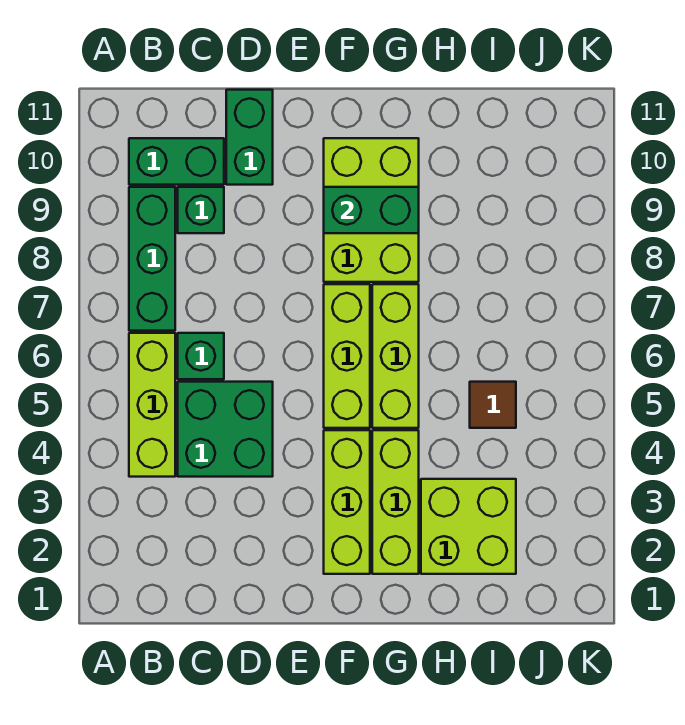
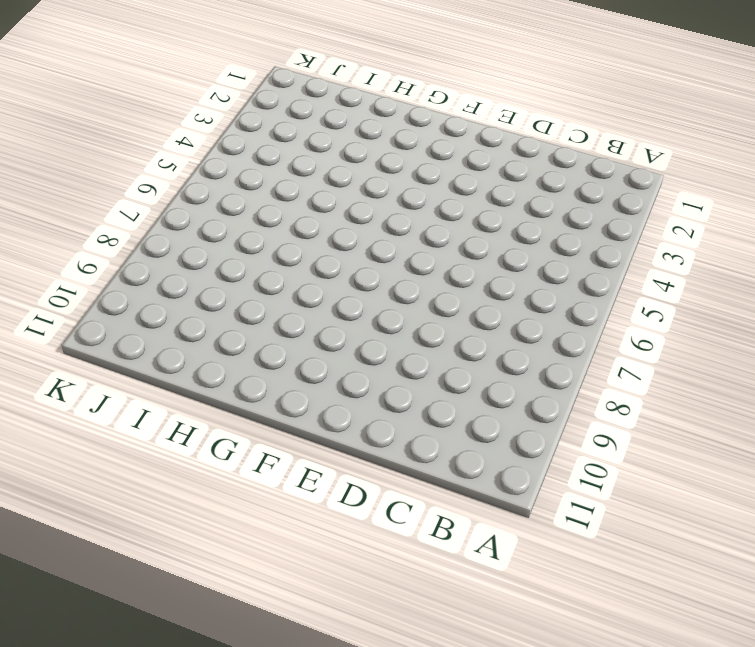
none -> lime brick B4:B6 level 1
none -> green brick B7:B9 level 1
none -> green brick B10:C10 level 1

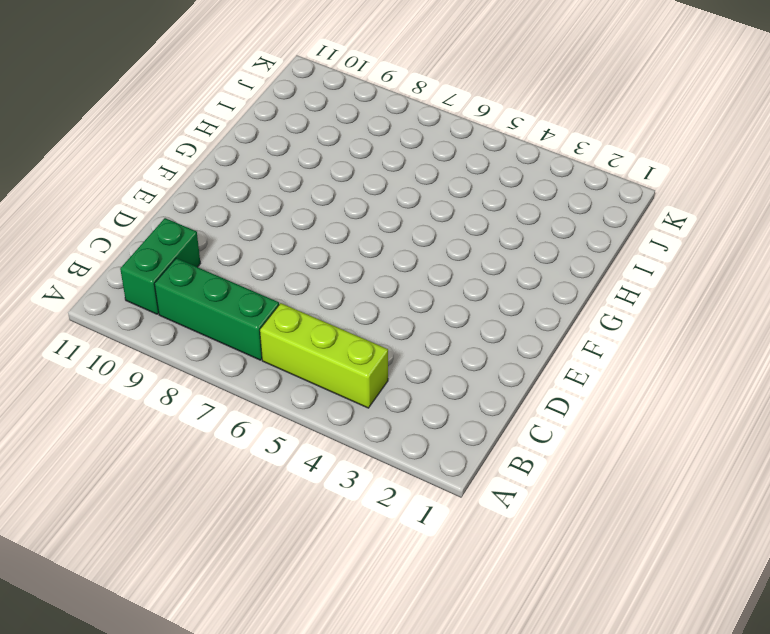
none -> green brick C4:D5 level 1
none -> green brick C6 level 1
none -> green brick C9 level 1

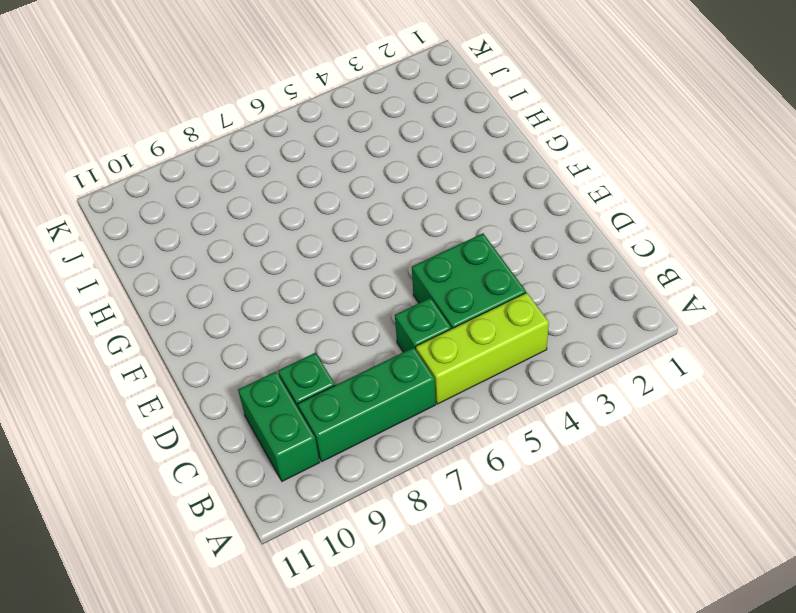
none -> green brick D10:D11 level 1
none -> lime brick F2:F4 level 1
none -> lime brick F5:F7 level 1

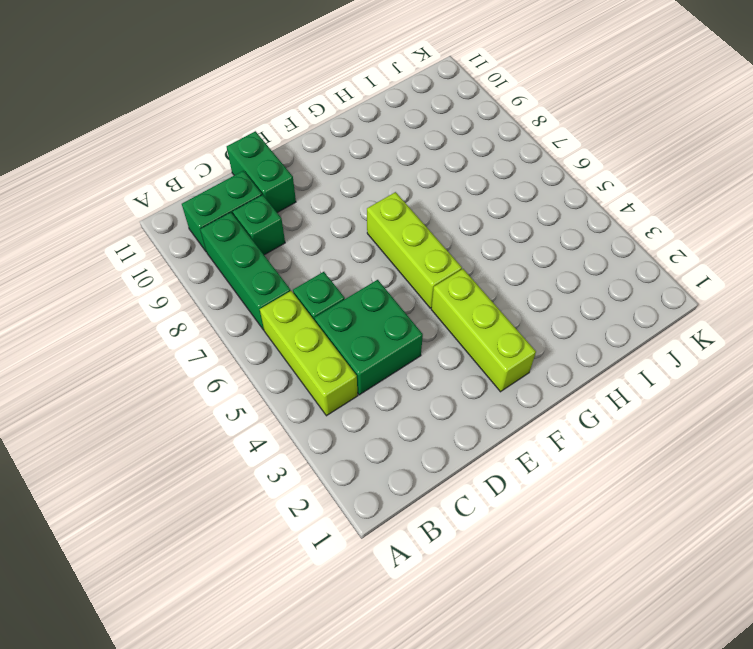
none -> lime brick F8:G10 level 1
none -> lime brick G2:G4 level 1
none -> lime brick G5:G7 level 1

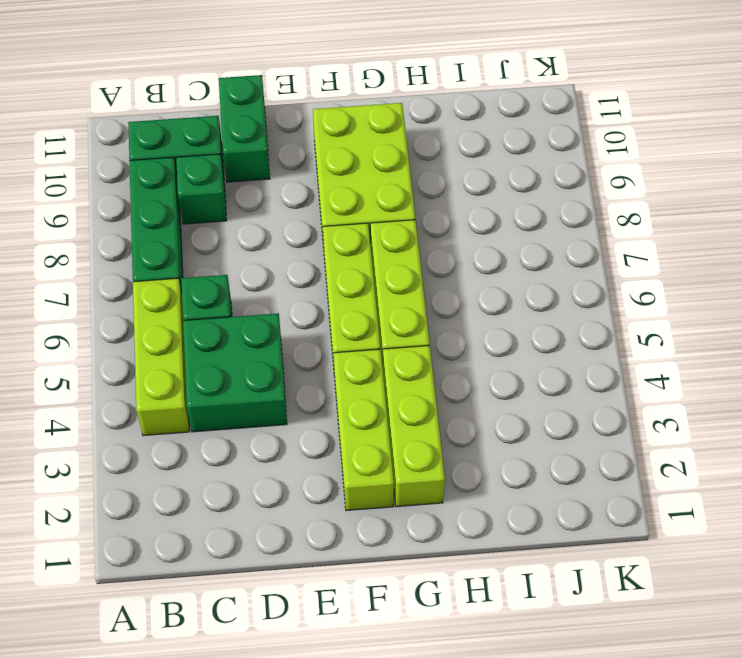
none -> lime brick H2:I3 level 1
none -> brown tile I5 level 1
none -> green brick F9:G9 level 2

